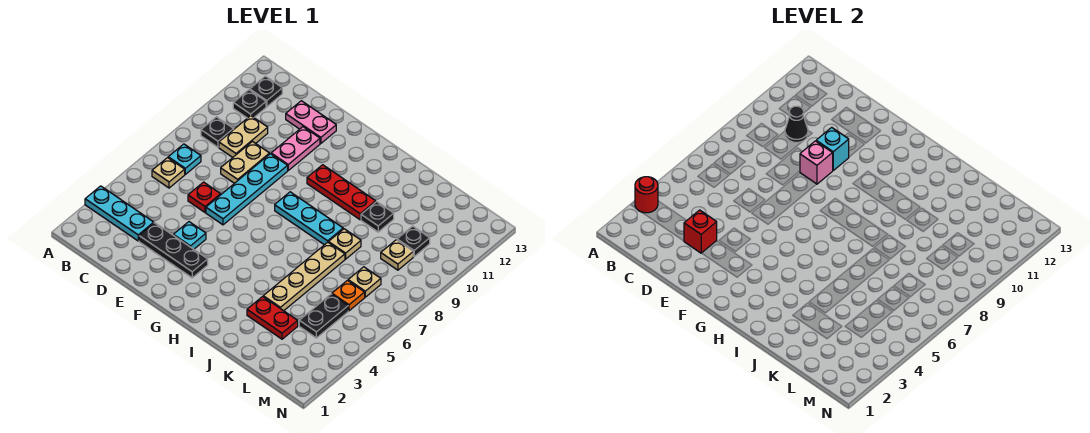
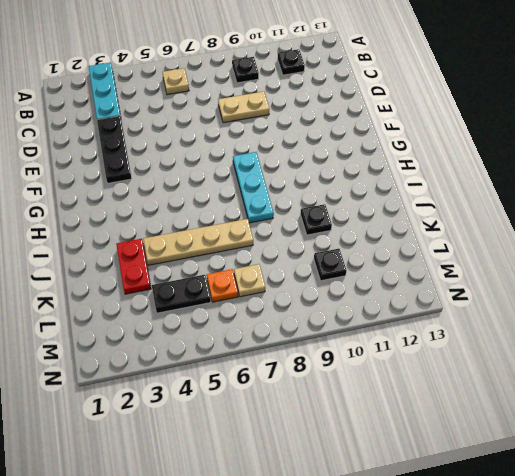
none -> cyan plate B7 level 1
none -> black plate B12 level 1
none -> tan plate C9:C10 level 1
none -> red plate D6 level 1

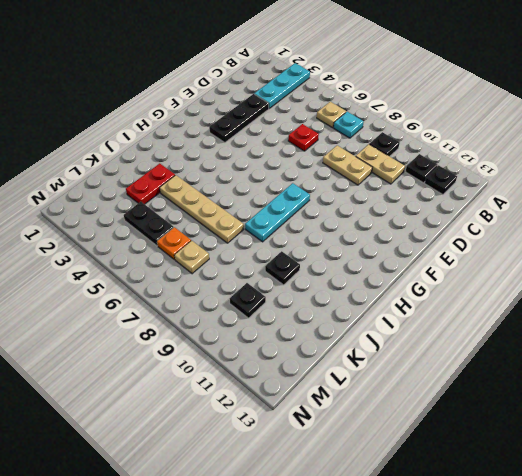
none -> pink plate D12:E12 level 1
none -> cyan plate E4 level 1
none -> cyan plate E6:E9 level 1
none -> pink plate E10:E11 level 1

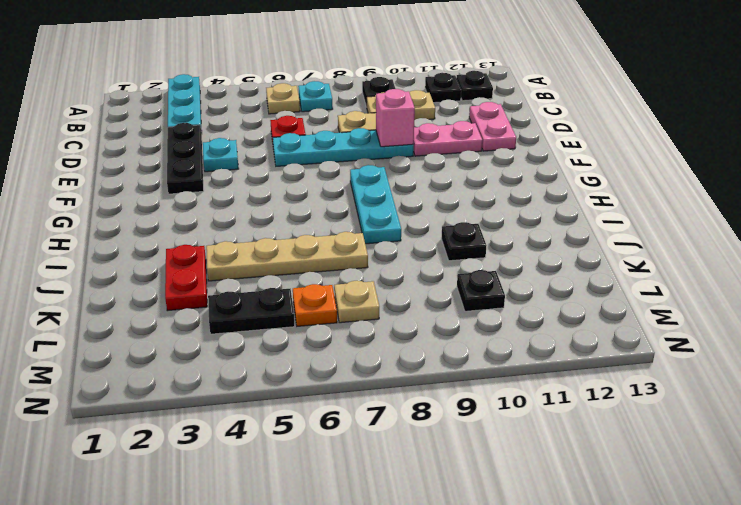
none -> red plate G10:I10 level 1
none -> tan plate J8 level 1
none -> tan plate L9 level 1
none -> red round brick A3 level 2

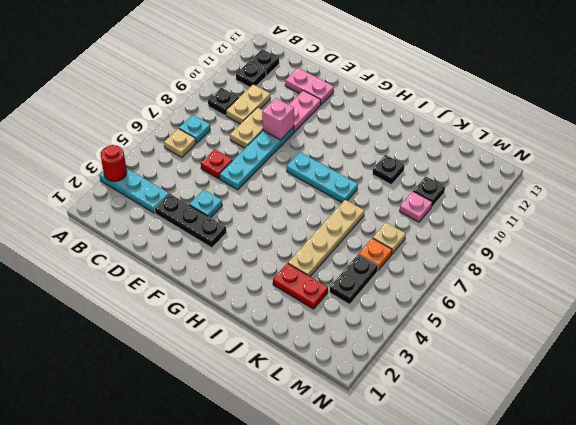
pink plate L9 level 1 -> tan plate L9 level 1
none -> red plate G10:I10 level 1
none -> tan plate J8 level 1
none -> black cone C10 level 2
none -> red brick D3 level 2

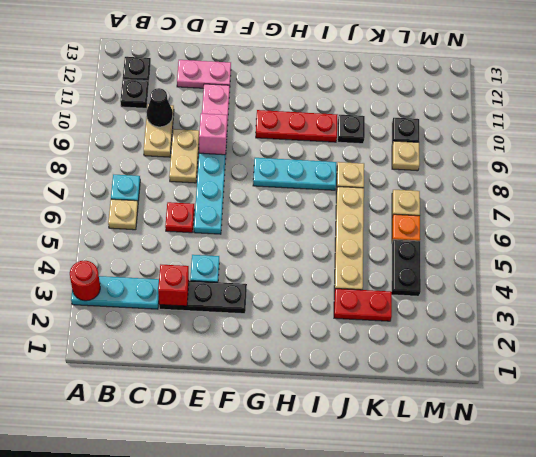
none -> black plate B9 level 1
none -> cyan brick E10 level 2

